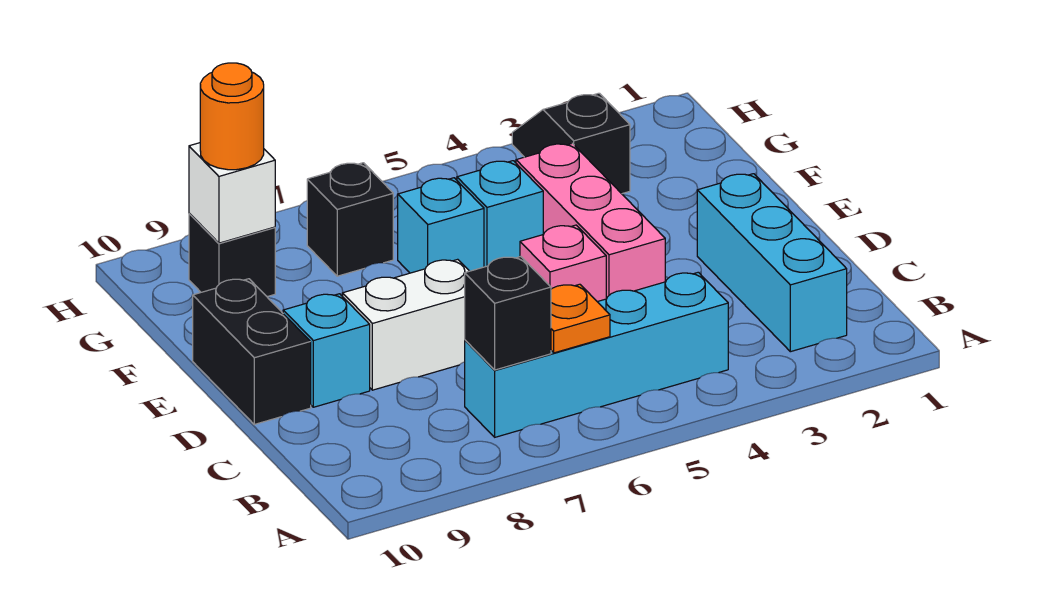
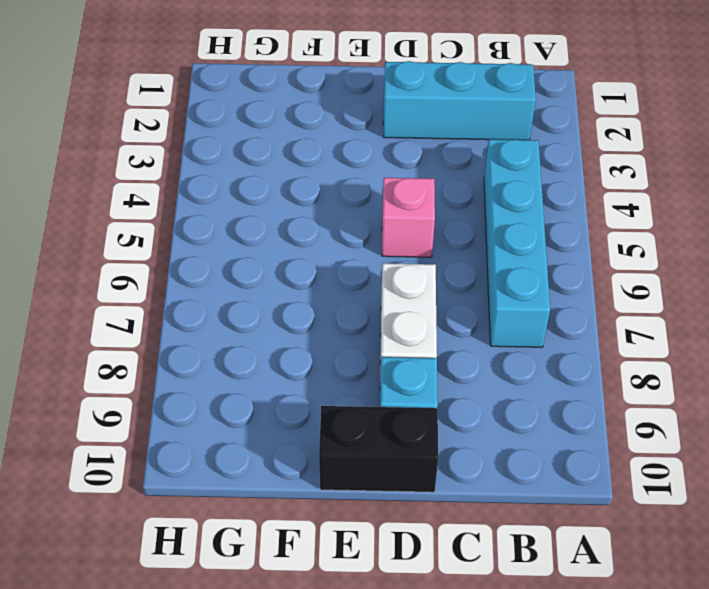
none -> pink brick D4:F4 level 1
none -> cyan brick F5 level 1
none -> cyan brick F6 level 1

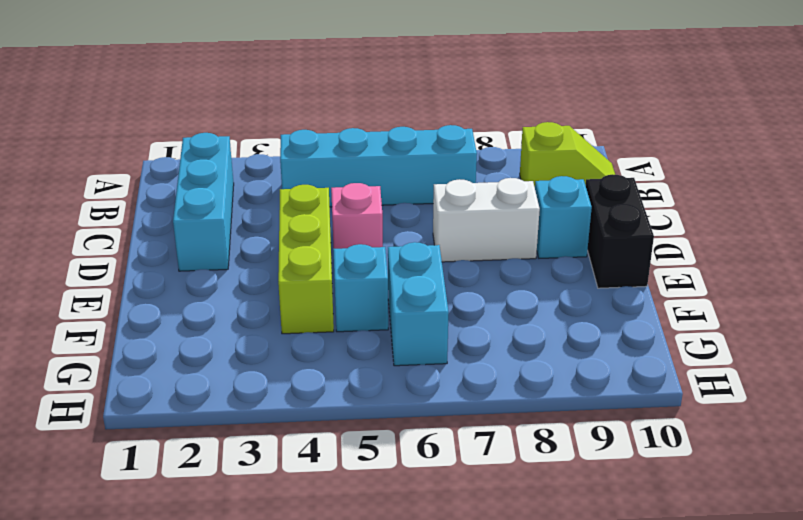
lime slope B9:B10 level 1 top 9 -> none
lime brick D4:F4 level 1 -> pink brick D4:F4 level 1
cyan brick F6:G6 level 1 -> cyan brick F6 level 1
none -> black slope G3:H3 level 1 top G
none -> black brick G7 level 1
none -> black brick G9 level 1

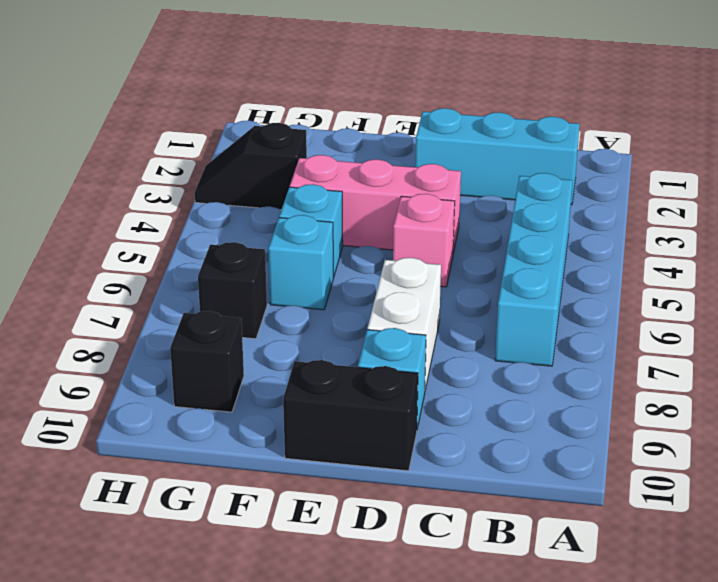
none -> orange plate B6 level 2
none -> black brick B7 level 2
none -> white brick G9 level 2

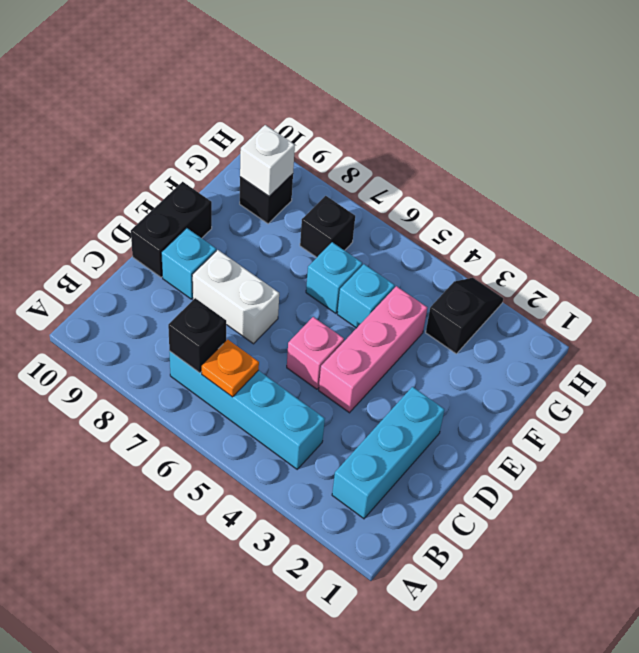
none -> orange round brick G9 level 3

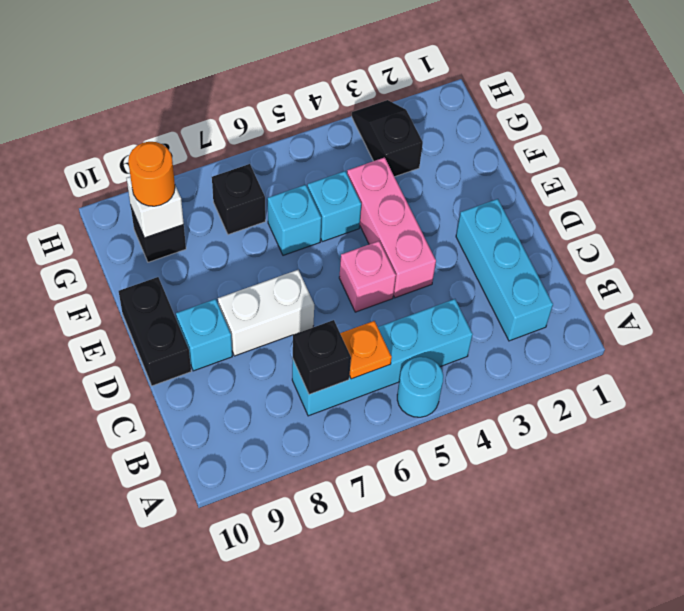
cyan round brick A5 level 1 -> none

